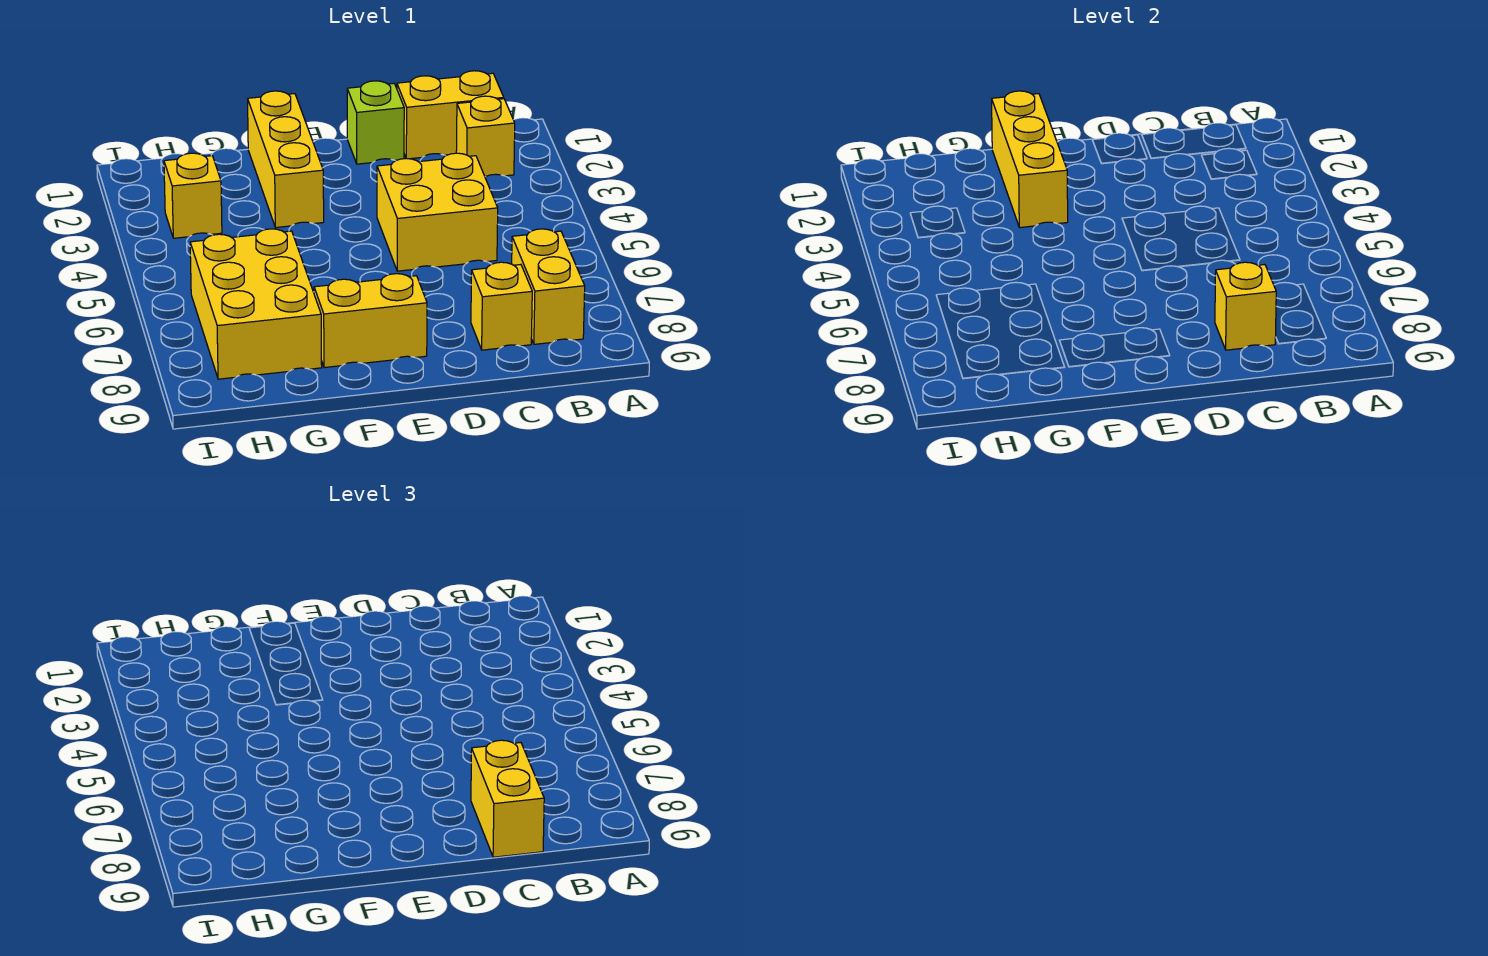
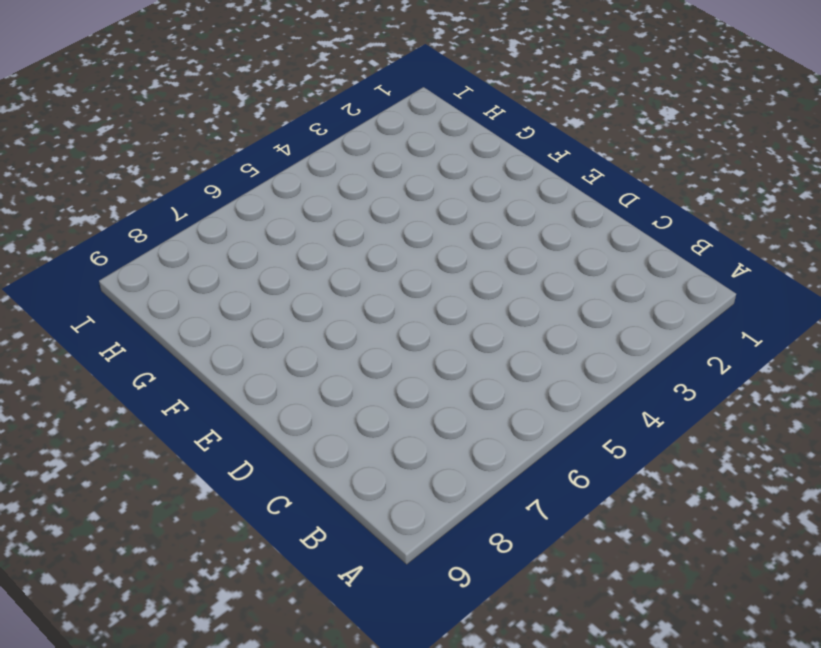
none -> yellow brick B1:C1 level 1
none -> yellow brick B2 level 1
none -> yellow brick B7:B8 level 1

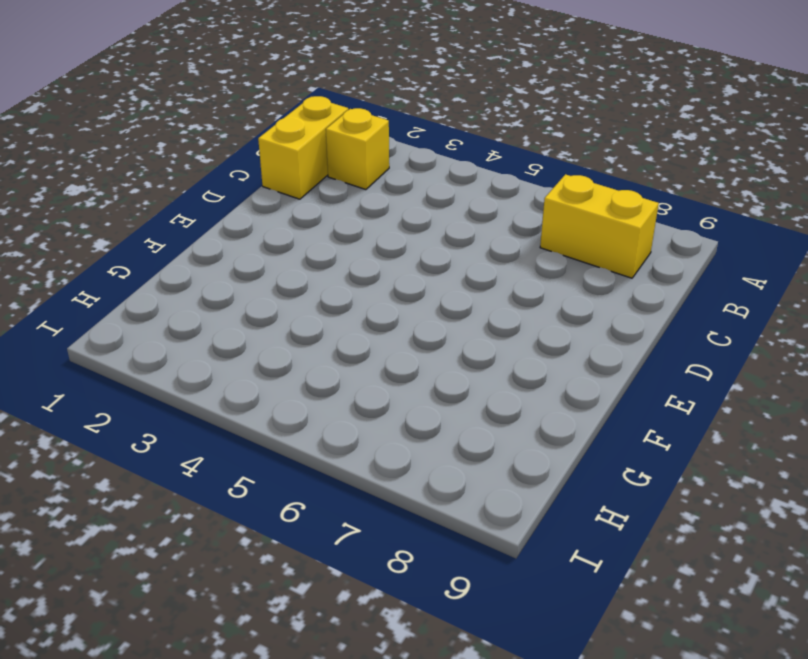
none -> yellow brick C4:D5 level 1
none -> yellow brick C8 level 1
none -> lime brick D1 level 1

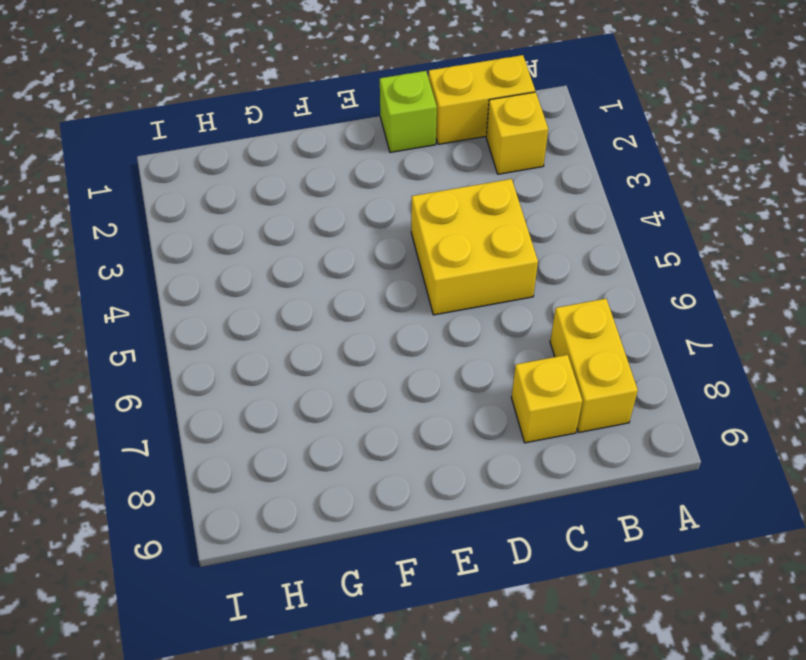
none -> yellow brick E8:F8 level 1
none -> yellow brick F1:F3 level 1
none -> yellow brick G6:H8 level 1

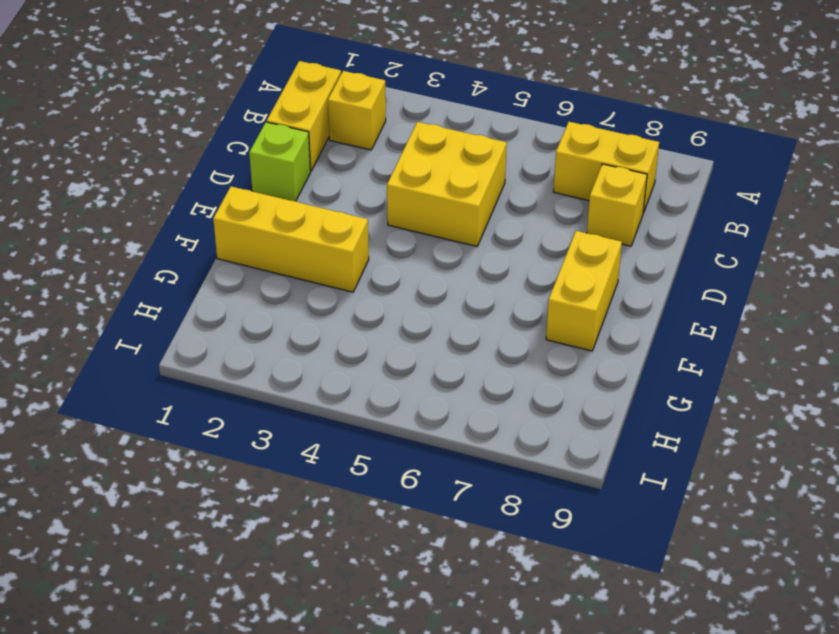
none -> yellow brick G6:H8 level 1
none -> yellow brick H3 level 1
none -> yellow brick C8 level 2

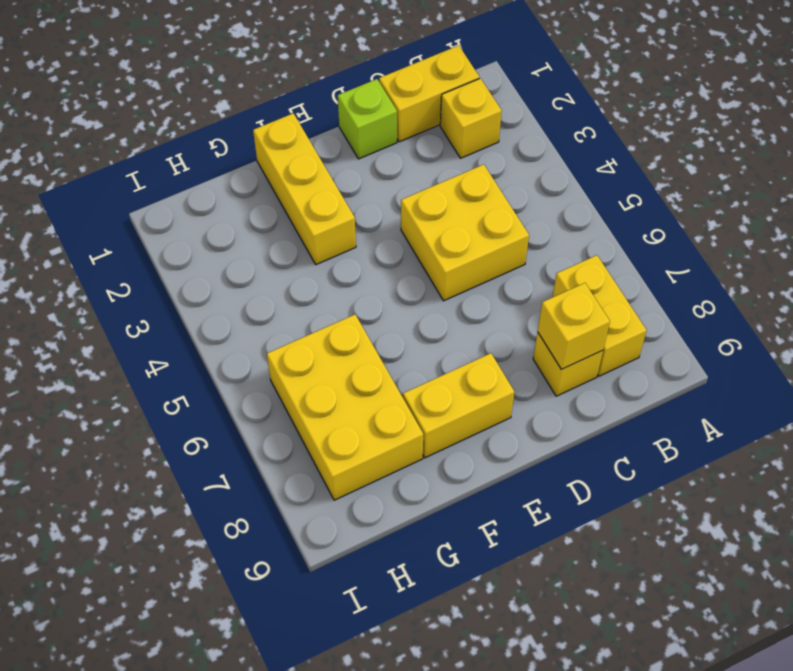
none -> yellow brick H3 level 1
none -> yellow brick F1:F3 level 2
none -> yellow brick C8:C9 level 3

